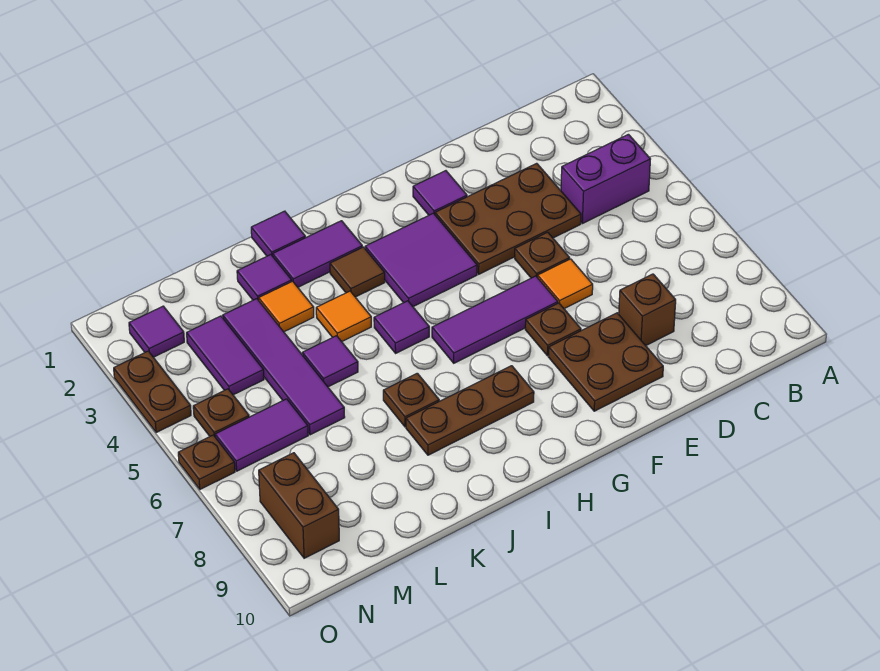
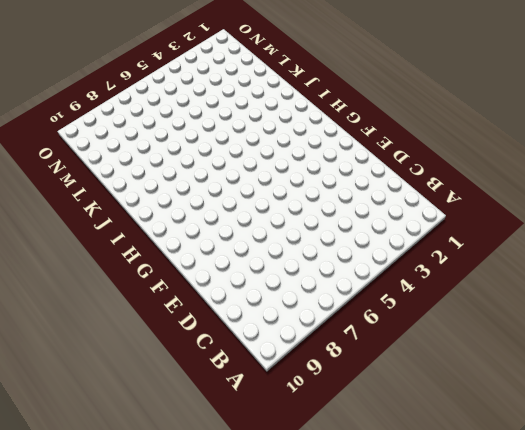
none -> purple brick B4:C4 level 1
none -> brown plate D3:F4 level 1
none -> brown brick D8 level 1

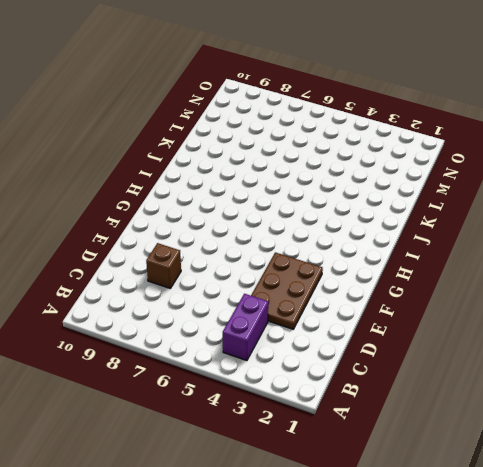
none -> brown plate E5 level 1
none -> orange tile E6 level 1
none -> brown plate E8:F9 level 1

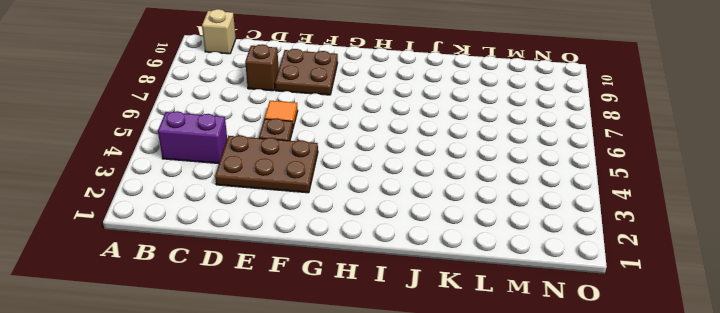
tan brick B10 level 1 -> none
none -> purple tile F2 level 1
none -> purple tile F6:H6 level 1
none -> brown plate F7 level 1

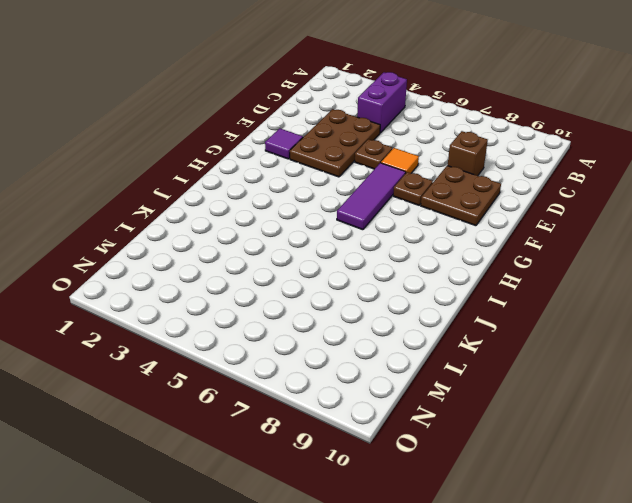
none -> purple tile G3:H4 level 1
none -> brown plate H8:J8 level 1
none -> purple tile I2:J2 level 1

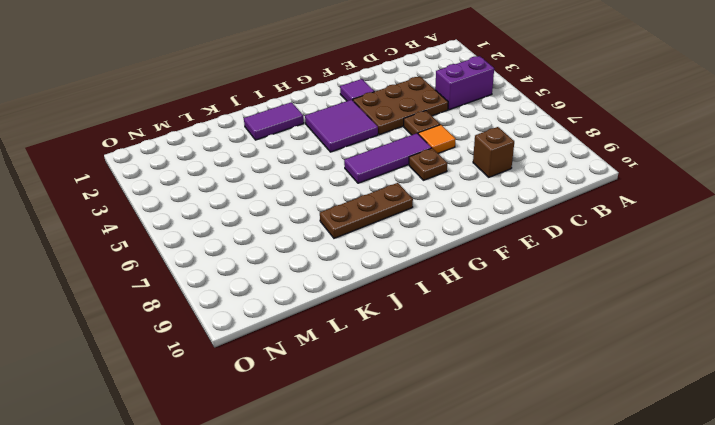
none -> brown plate E8:F9 level 1
none -> brown tile I3 level 1
none -> purple tile I5 level 1

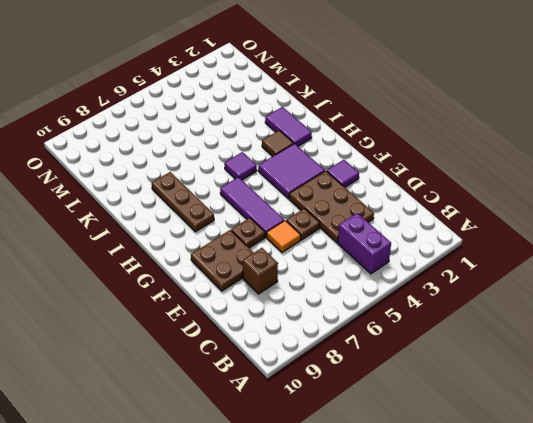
none -> purple tile J1 level 1
none -> orange tile J4 level 1
none -> brown plate J7 level 1

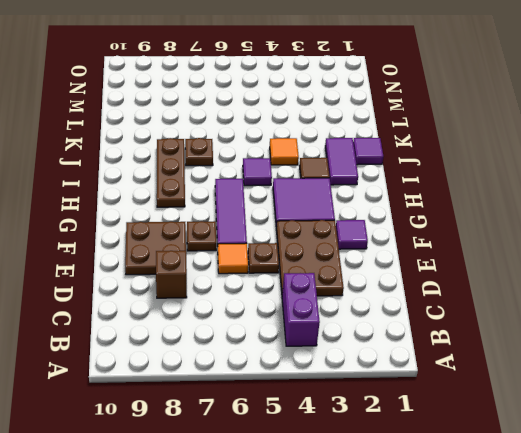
none -> purple tile K2 level 1
none -> orange tile K3 level 1
none -> purple tile K5 level 1

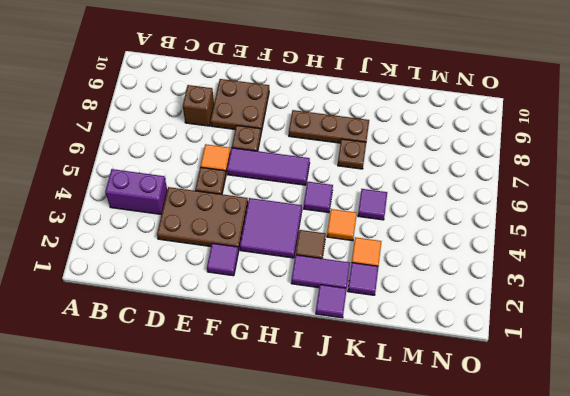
none -> purple tile L3:L6 level 1
none -> purple tile M3:M4 level 1
none -> purple tile M6:N6 level 1

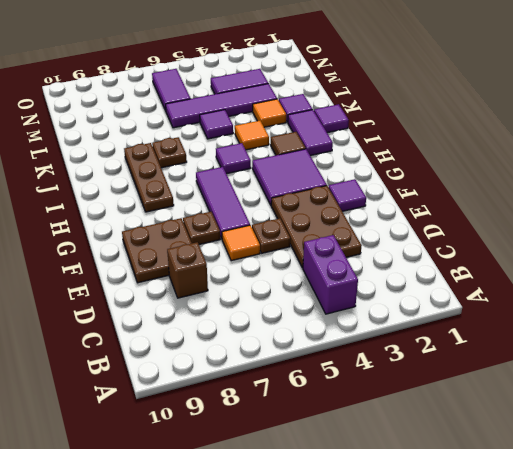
none -> purple tile N2 level 1
none -> brown plate N5 level 1
none -> brown brick N8:N9 level 1

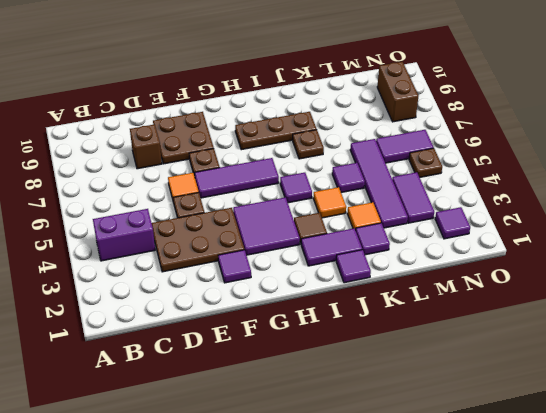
none -> brown plate O3:O4 level 1
none -> brown plate O6 level 1

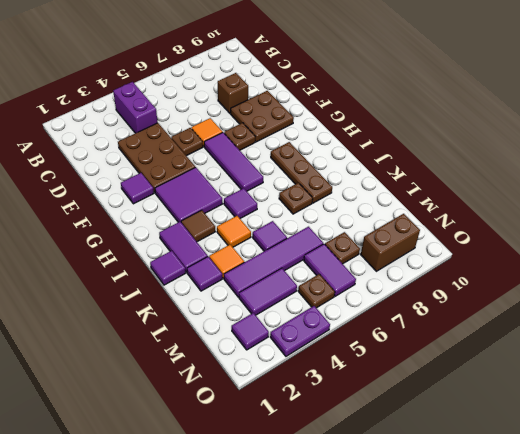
brown plate M7 level 1 -> brown plate O6 level 1
purple plate O3:O4 level 1 -> brown plate O3:O4 level 1

